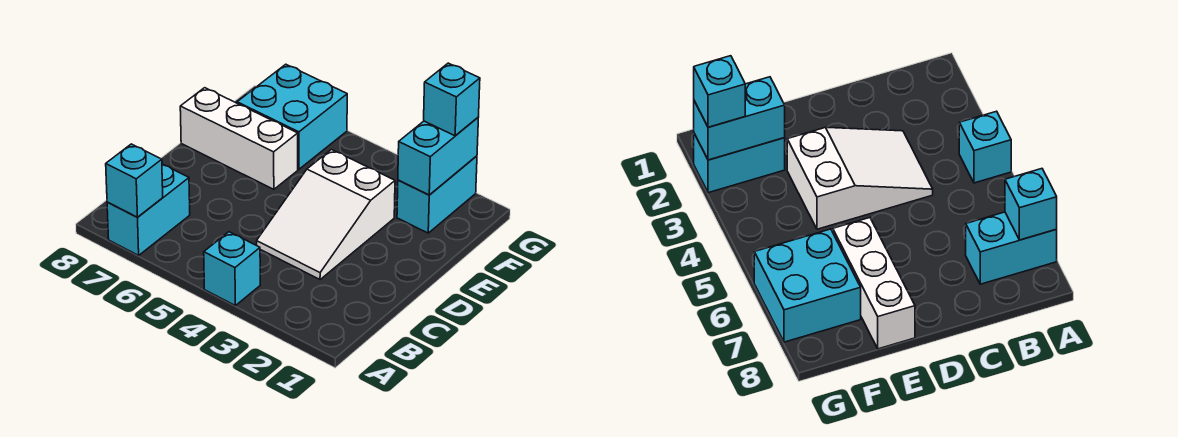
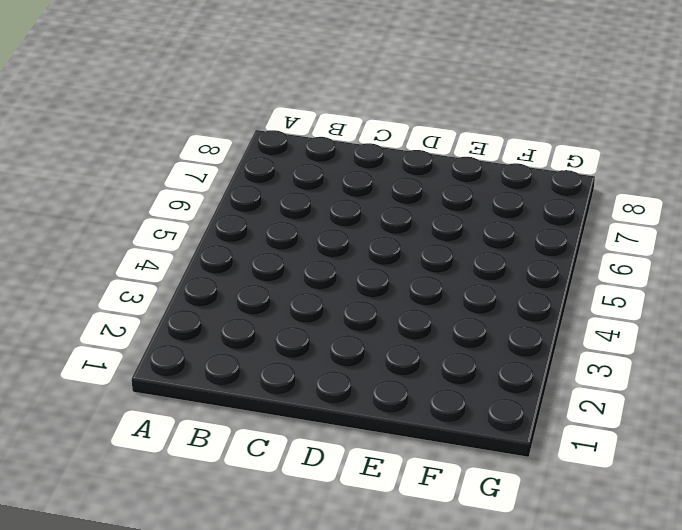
none -> cyan brick A4 level 1
none -> cyan brick A7:B7 level 1

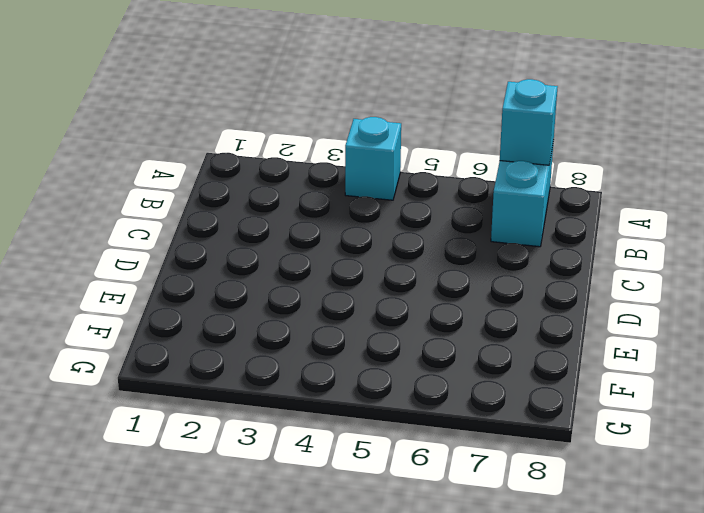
none -> white slope C3:E4 level 1 top E
none -> white brick E6:E8 level 1

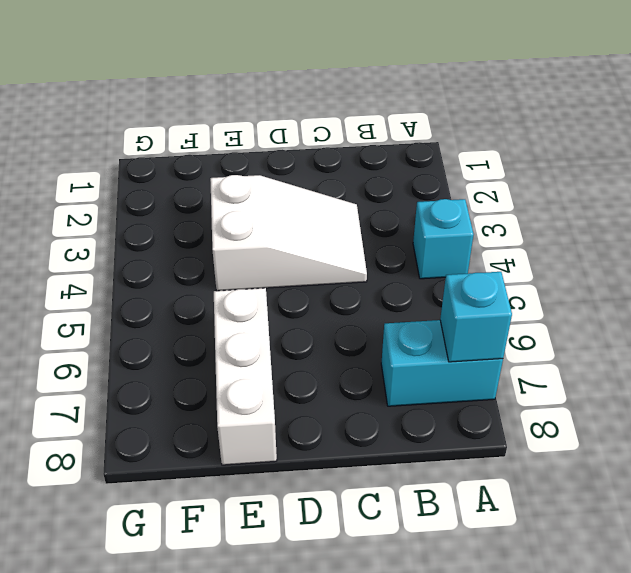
none -> cyan brick F2:G2 level 1
none -> cyan brick F6:G7 level 1

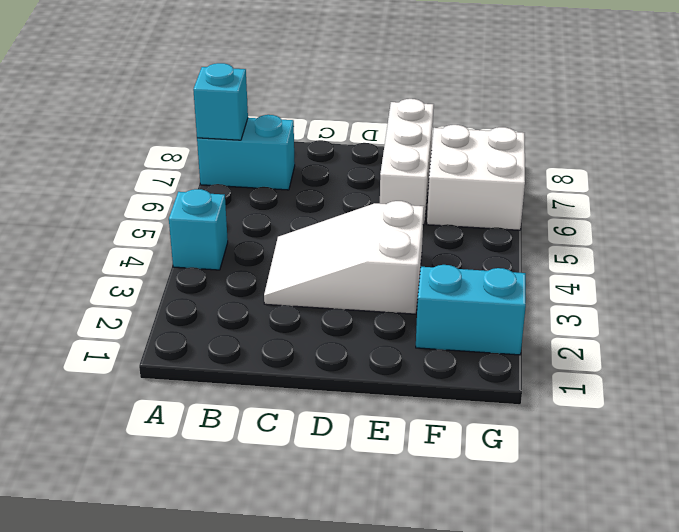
white brick F6:G7 level 1 -> cyan brick F6:G7 level 1
none -> cyan brick F2:G2 level 2
none -> cyan brick G2 level 3

